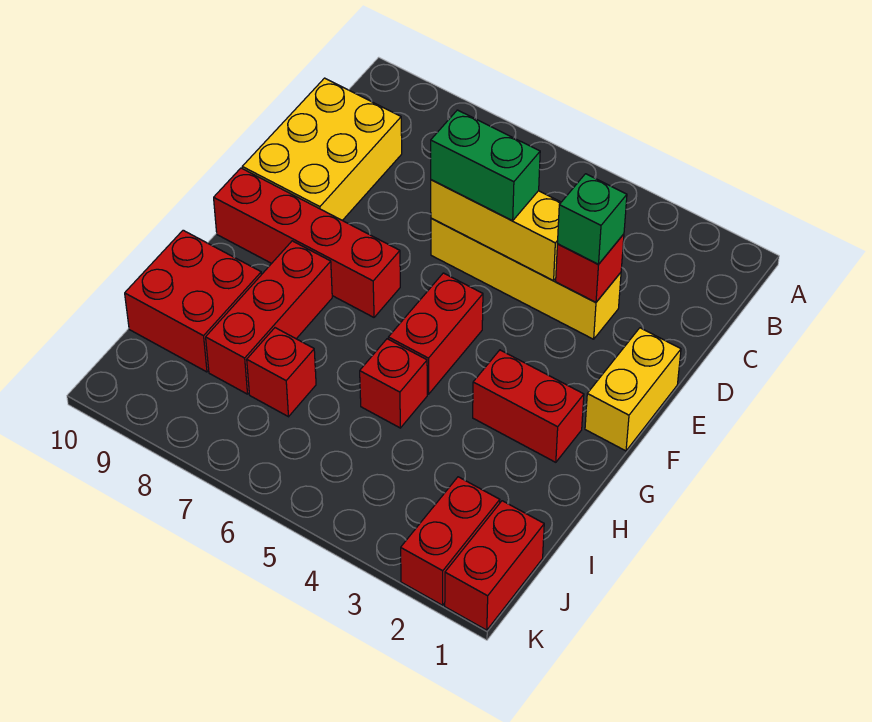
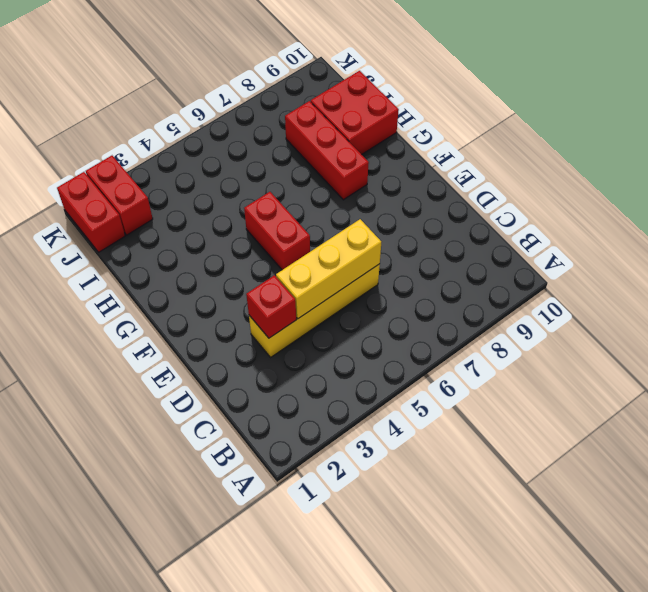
none -> yellow brick C9:E10 level 1
none -> yellow brick E1:F1 level 1
none -> red brick F7:F10 level 1

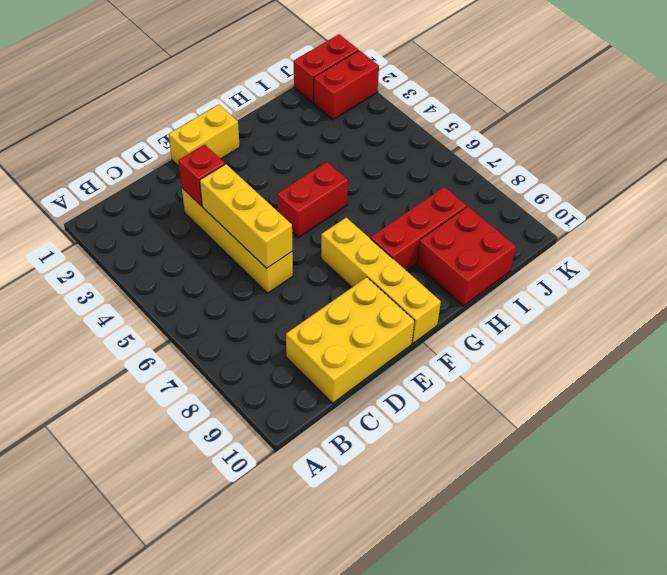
yellow brick F7:F10 level 1 -> red brick F7:F10 level 1
none -> red brick G2:G3 level 1
none -> red brick H5 level 1
none -> red brick I7 level 1

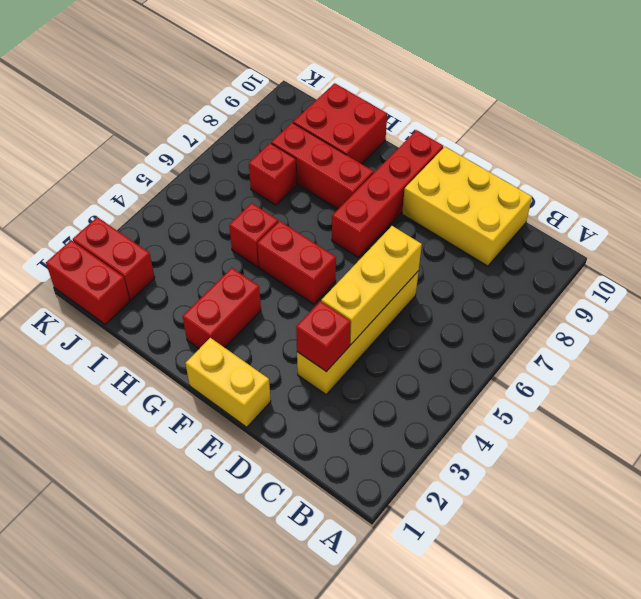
none -> green brick D3 level 3
none -> green brick D5:D6 level 3

